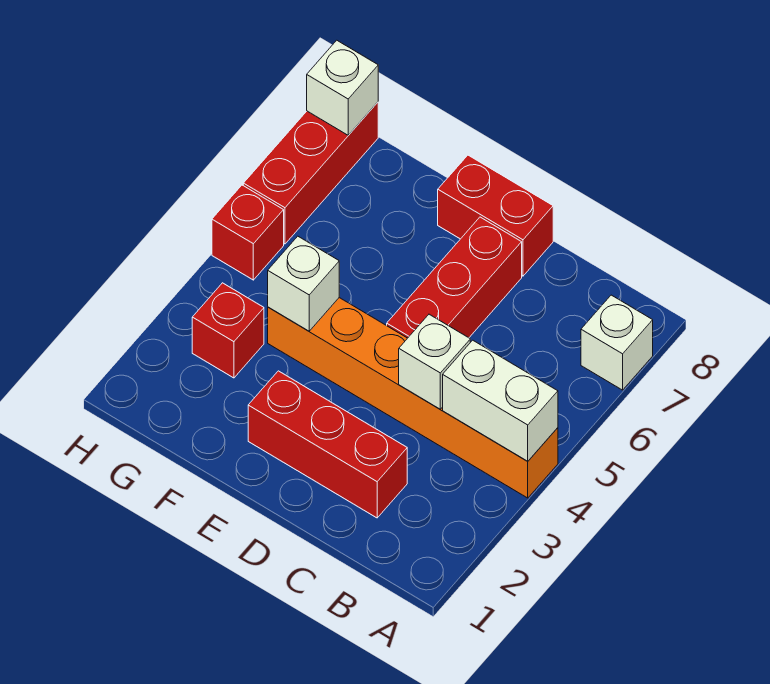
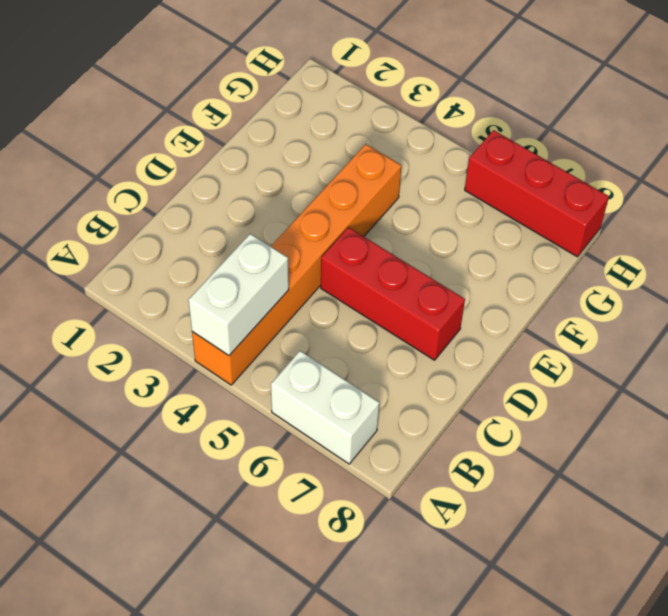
white brick A6:A7 level 1 -> white brick A7 level 1
none -> red brick C2:E2 level 1
none -> red brick D8:E8 level 1
none -> red brick G3 level 1

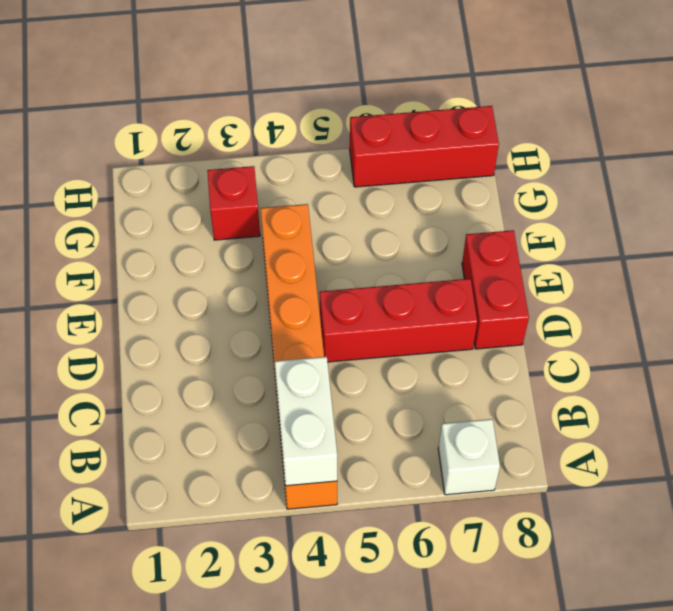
none -> red brick C2:E2 level 1
none -> red brick H5 level 1
none -> white brick C4 level 2

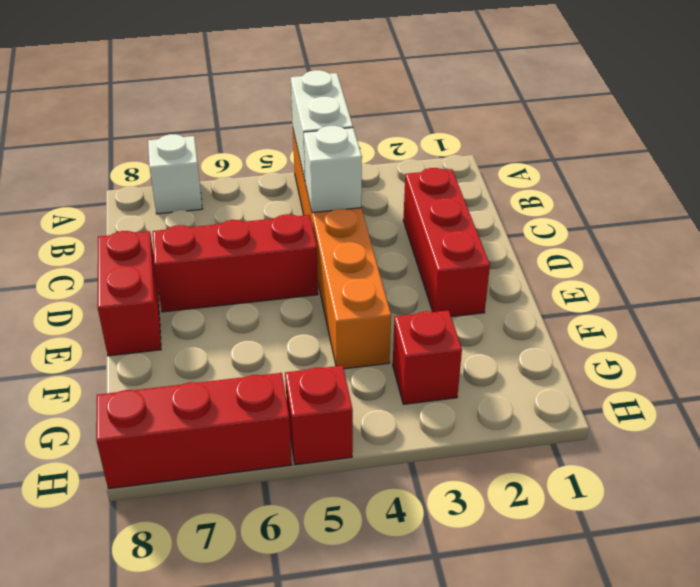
none -> white brick F4 level 2
none -> white brick H8 level 2

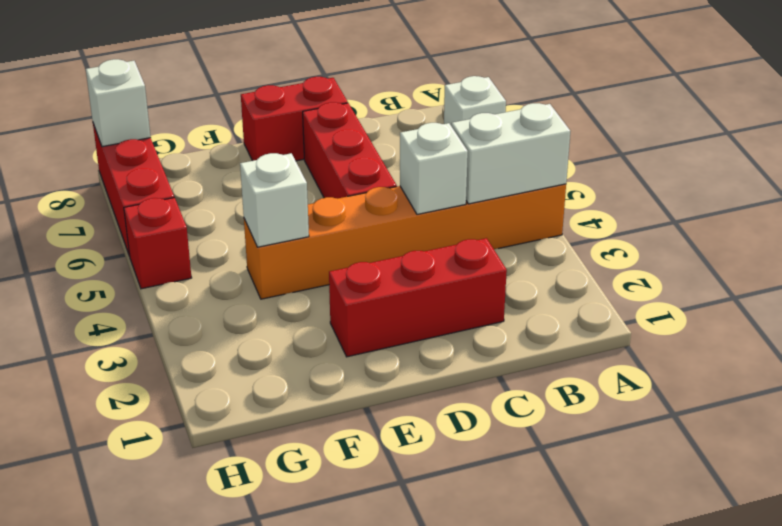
none -> red brick G3 level 1

